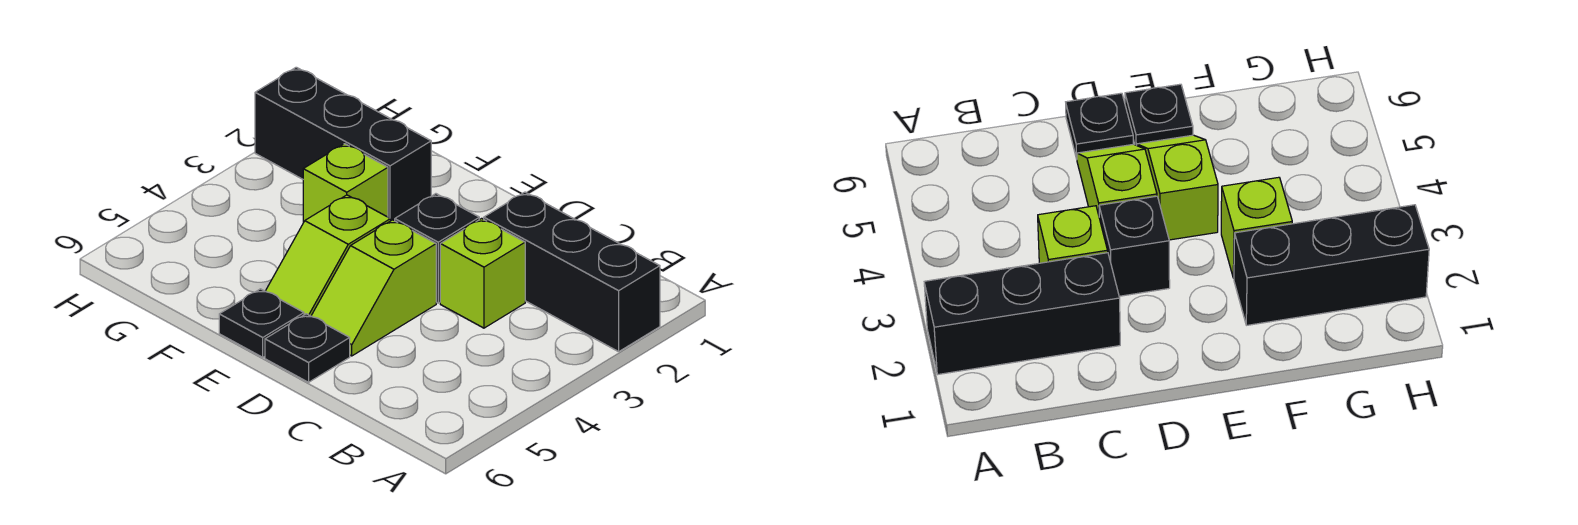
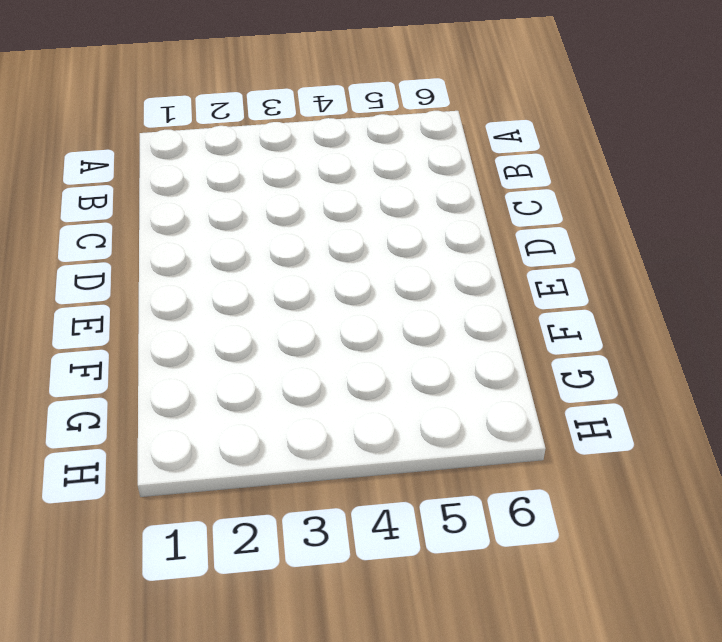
none -> black brick A2:C2 level 1
none -> lime brick C3 level 1

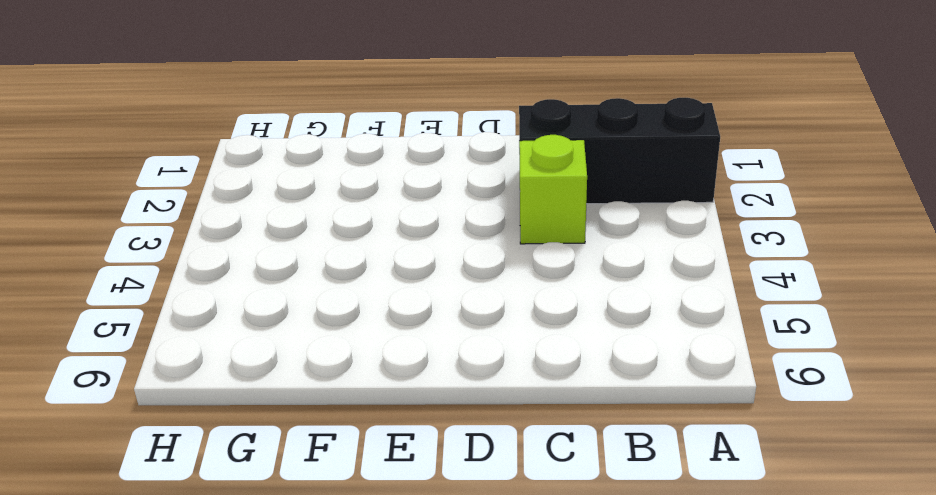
none -> black brick D3 level 1
none -> lime slope D4:D5 level 1 top 4

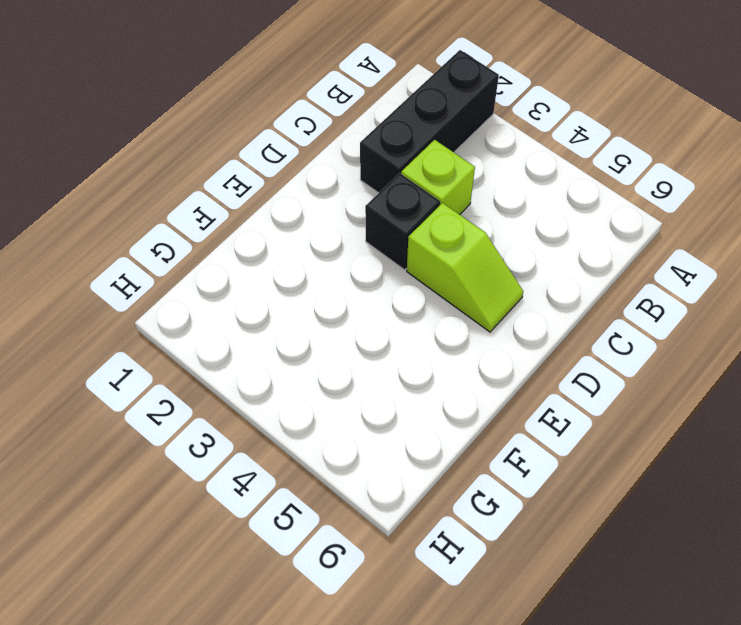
none -> black plate D6 level 1
none -> lime slope E4:E5 level 1 top 4

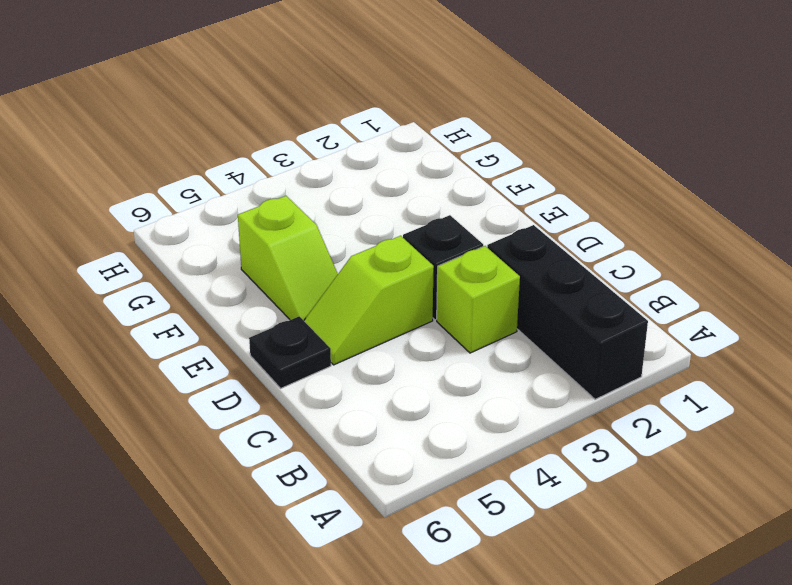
lime slope E5:F5 level 1 top F -> lime slope E4:E5 level 1 top 4
none -> black plate E6 level 1
none -> black brick F2:H2 level 1

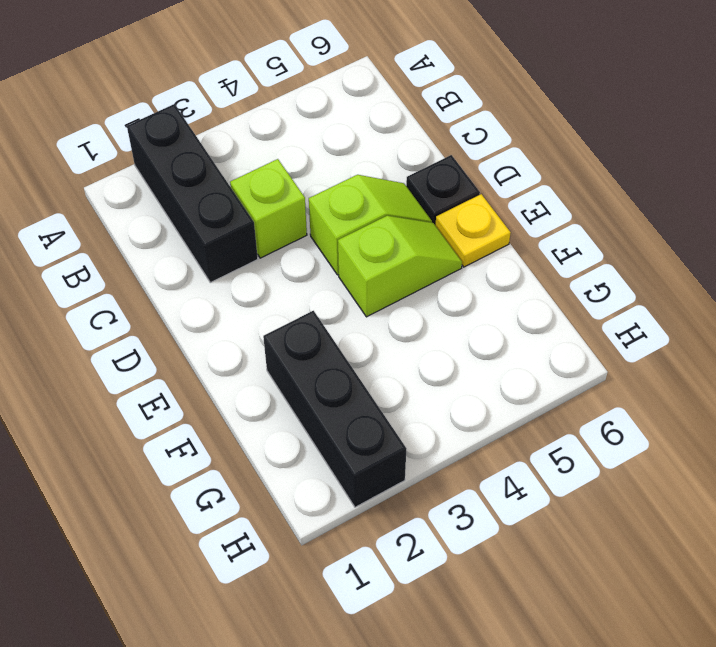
yellow plate E6 level 1 -> black plate E6 level 1
none -> black brick D3 level 1
none -> lime brick F3 level 1

